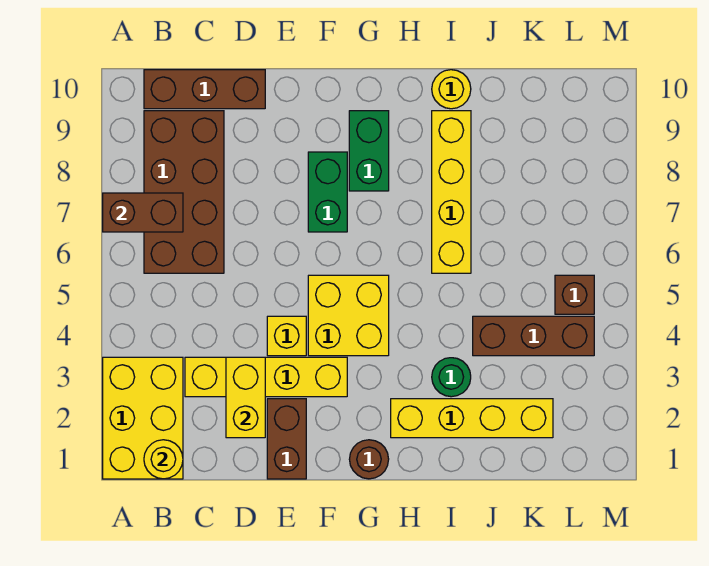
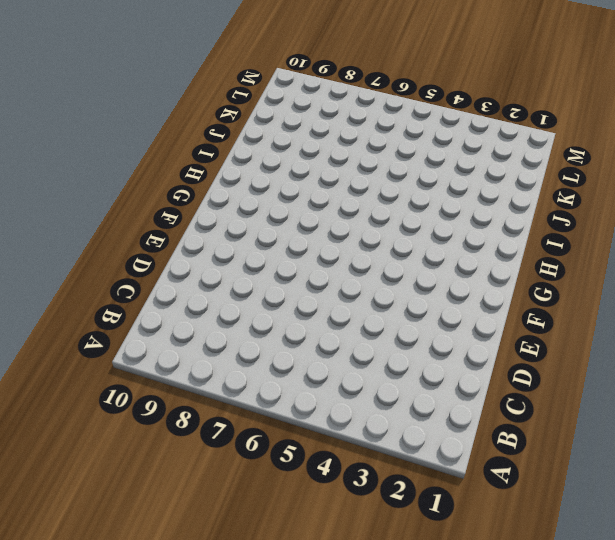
none -> yellow brick A1:B3 level 1
none -> brown brick B6:C9 level 1
none -> brown brick B10:D10 level 1

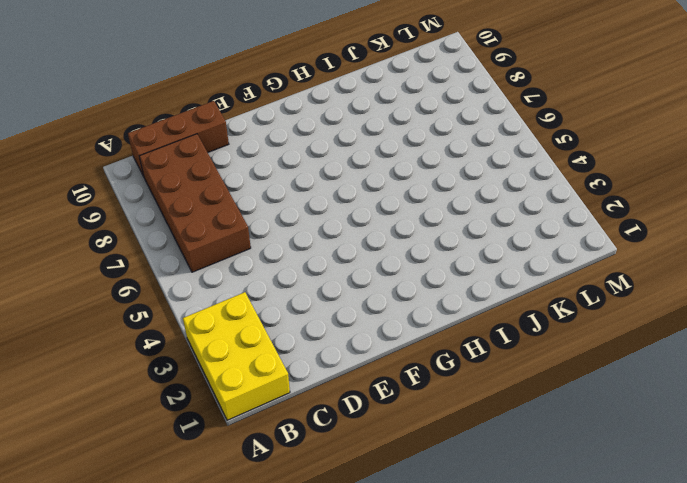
none -> yellow brick C3:F3 level 1
none -> brown brick E1:E2 level 1
none -> yellow brick E4 level 1

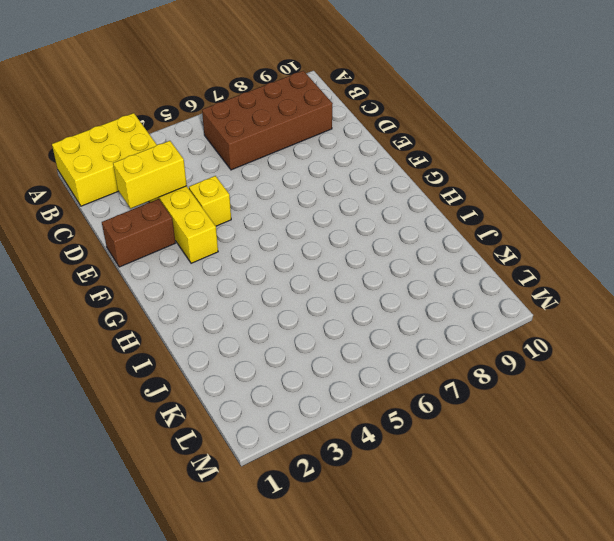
none -> brown brick B10:D10 level 1
none -> yellow brick F4:G5 level 1
none -> green brick F7:F8 level 1

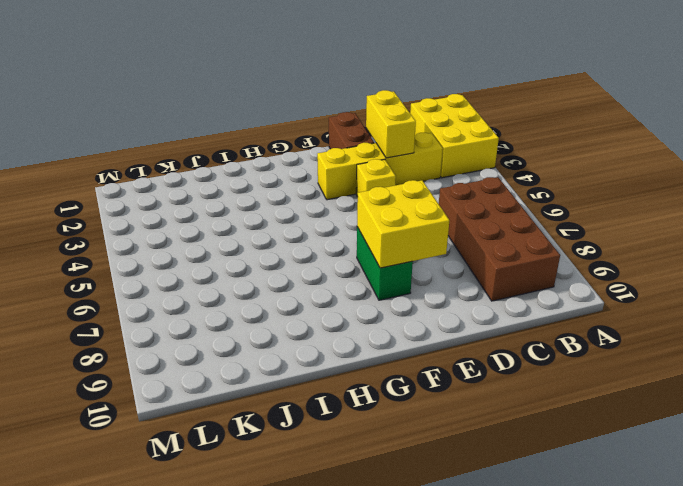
yellow brick E7:F8 level 2 -> yellow brick F4:G5 level 1
none -> brown brick B10:D10 level 1
none -> brown round brick G1 level 1
none -> green brick G8:G9 level 1

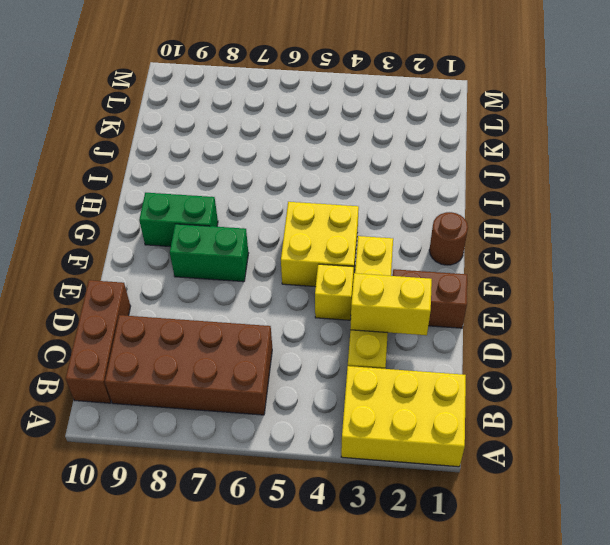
none -> yellow brick H2:K2 level 1
none -> green round brick I3 level 1
none -> yellow brick I6:I9 level 1

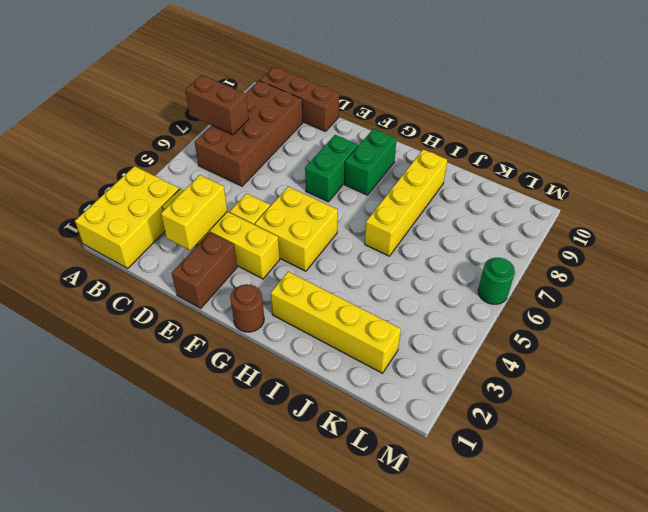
green round brick M6 level 1 -> green round brick I3 level 1
none -> yellow round brick I10 level 1
none -> brown brick J4:L4 level 1
none -> brown brick L5 level 1

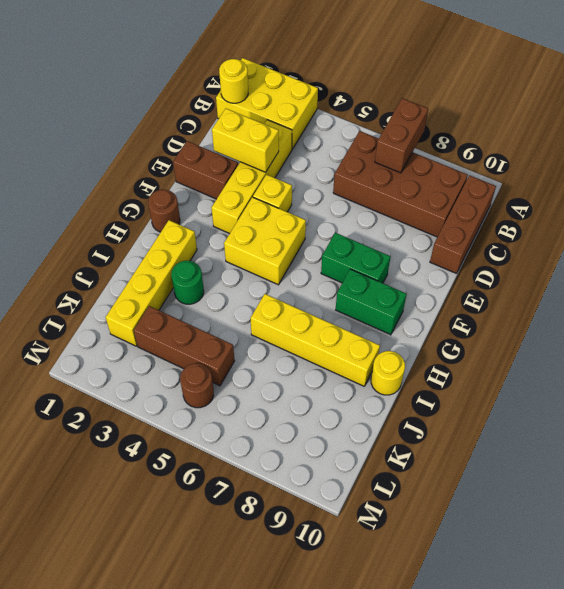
brown brick K3:K5 level 1 -> brown brick J4:L4 level 1
brown round brick L5 level 1 -> brown brick L5 level 1

